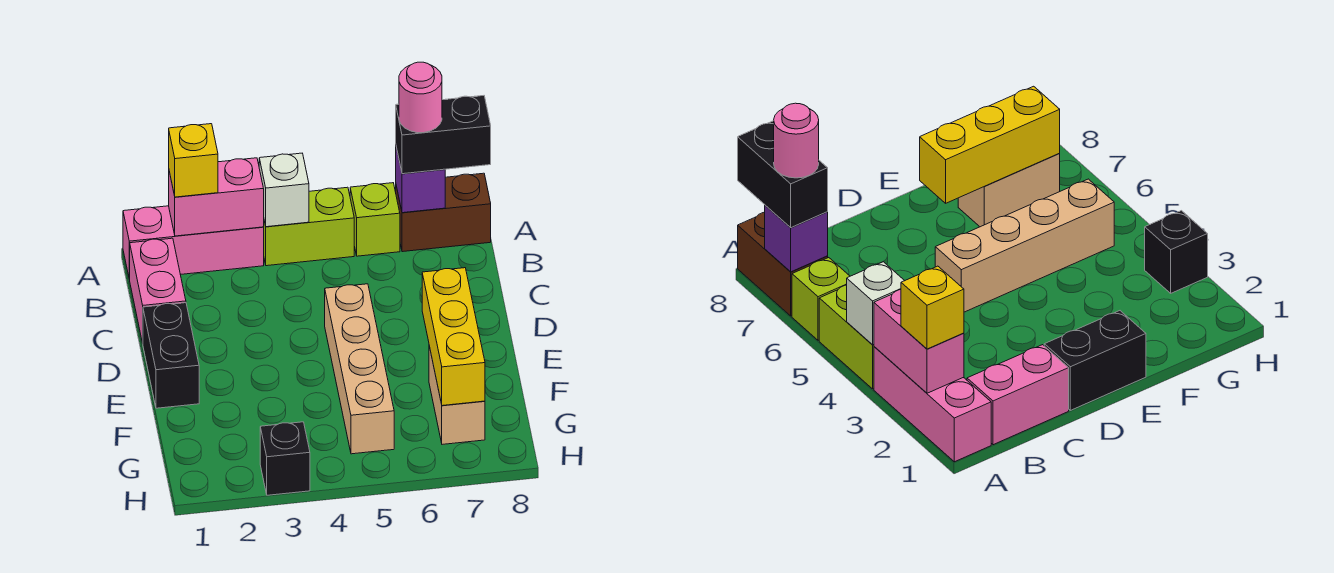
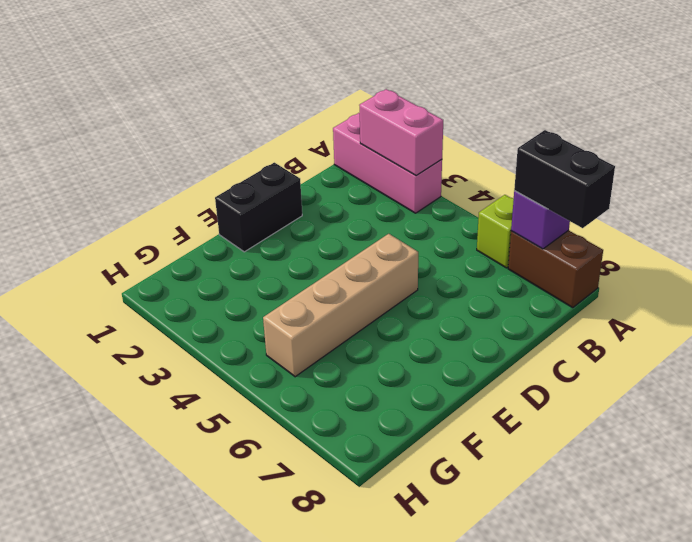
none -> lime brick A4:A5 level 1
none -> pink brick B1:C1 level 1
none -> tan brick F7:G7 level 1

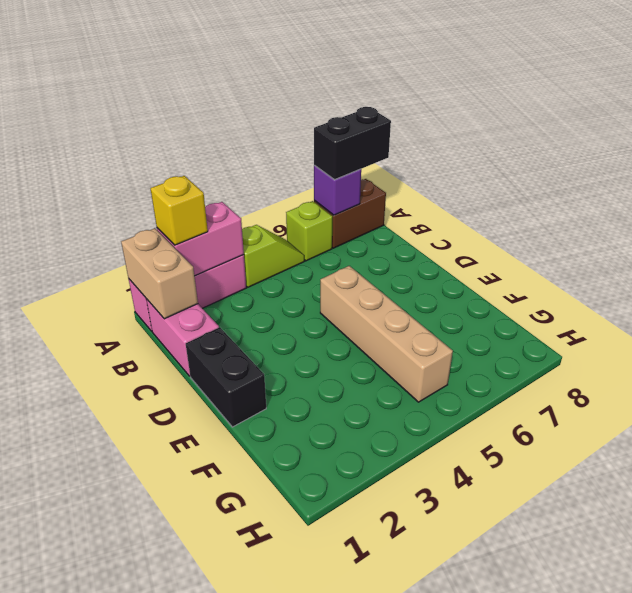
tan brick A1:B1 level 2 -> tan brick F7:G7 level 1
lime slope A4:A5 level 1 top 4 -> lime brick A4:A5 level 1
none -> black brick H3 level 1
none -> white brick A4 level 2
none -> yellow brick E7:G7 level 2

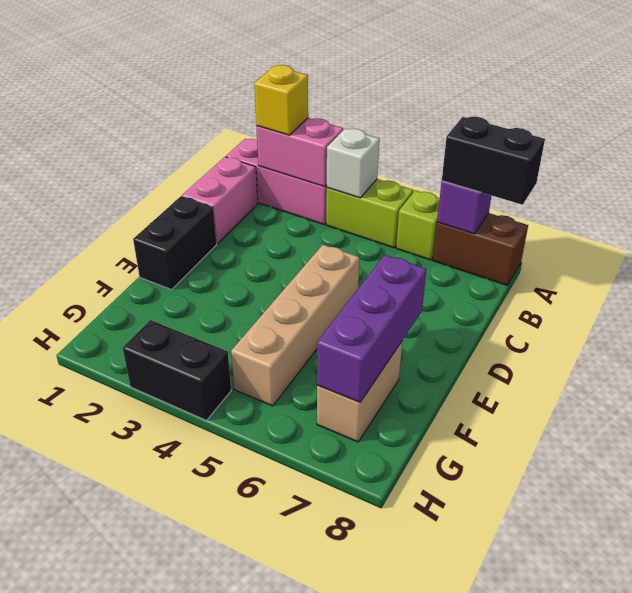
purple brick E7:G7 level 2 -> yellow brick E7:G7 level 2
black brick H3:H4 level 1 -> black brick H3 level 1
none -> pink round brick A7 level 4

